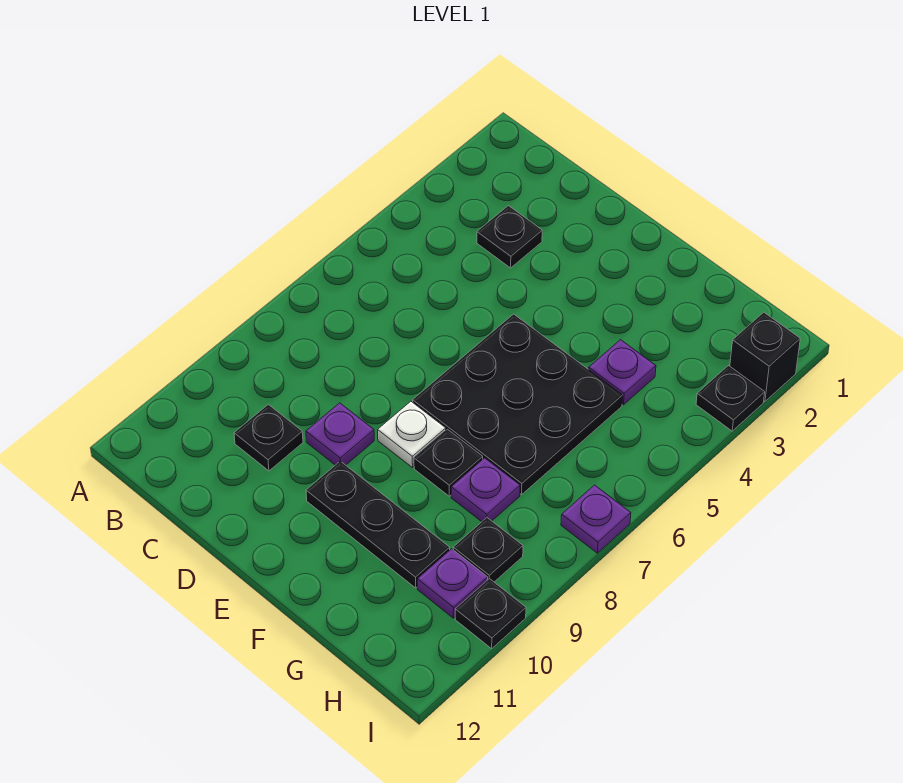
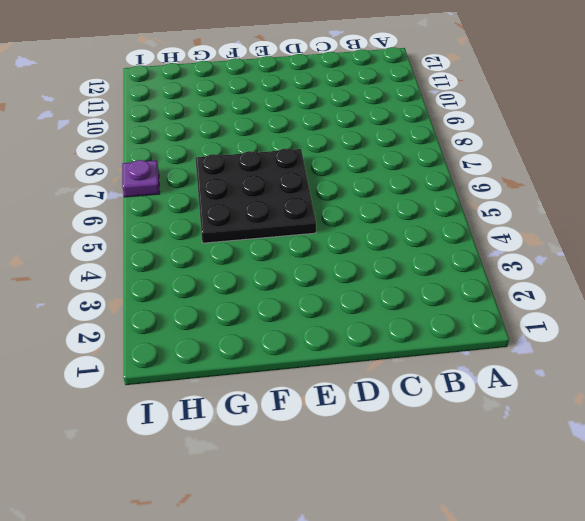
none -> black plate C3 level 1
none -> black plate C10 level 1
none -> purple plate D9 level 1

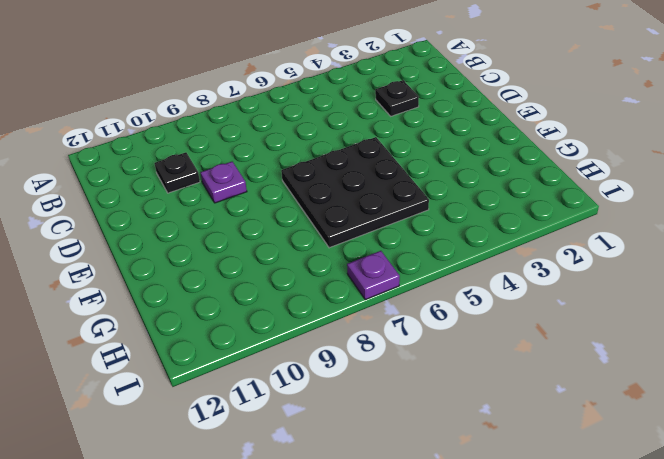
none -> white plate E8 level 1
none -> black plate E10:G10 level 1
none -> black plate F8 level 1

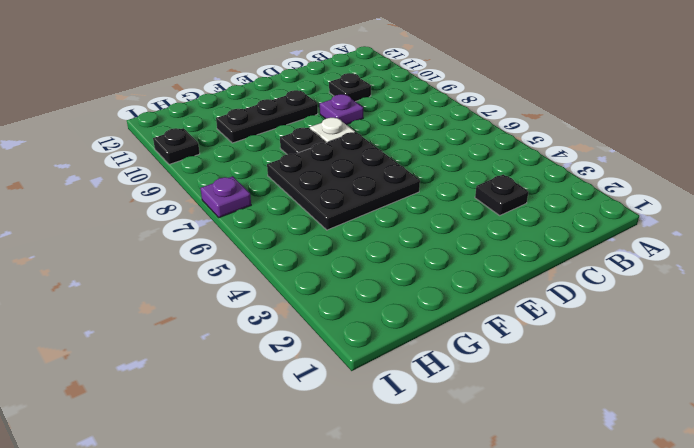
none -> purple plate G4 level 1
none -> purple plate G8 level 1
none -> black plate H9 level 1

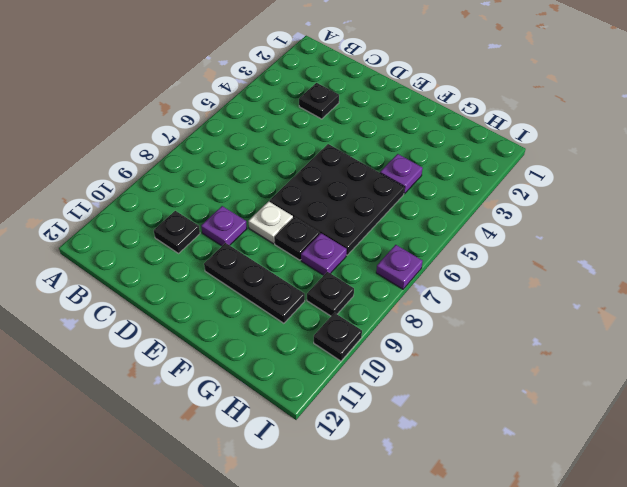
none -> purple plate H10 level 1
none -> black brick I2 level 1
none -> black plate I3 level 1

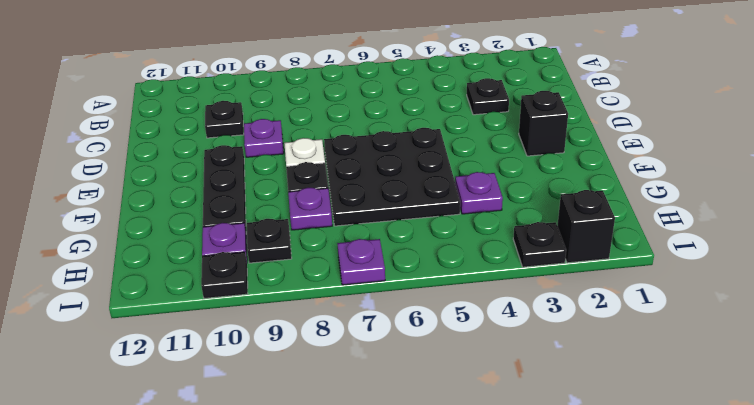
black brick E2 level 1 -> none

